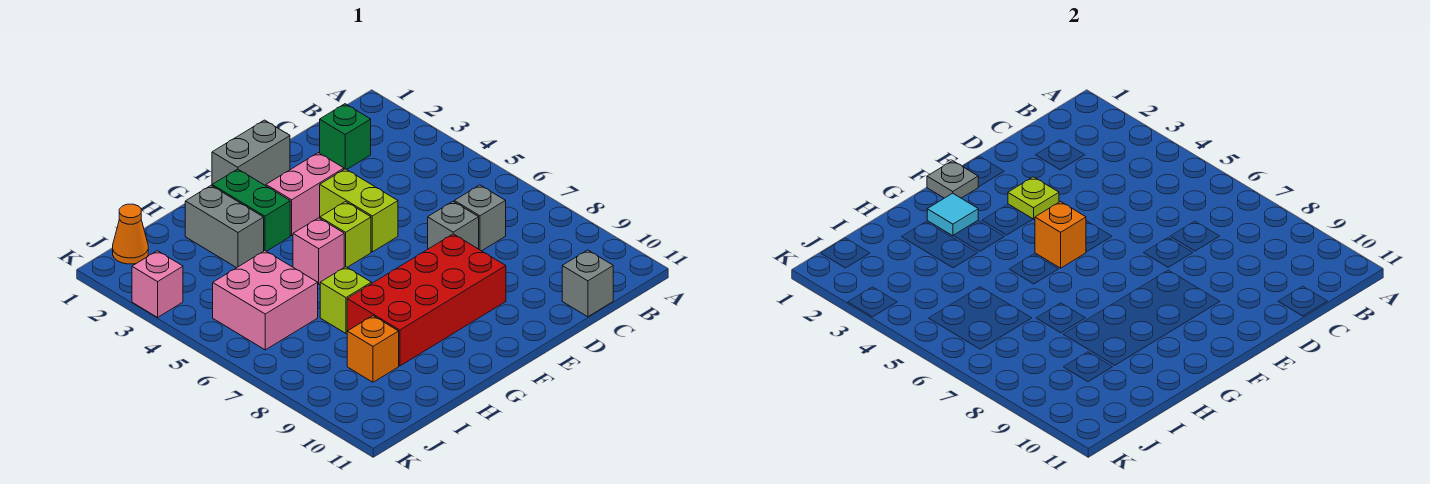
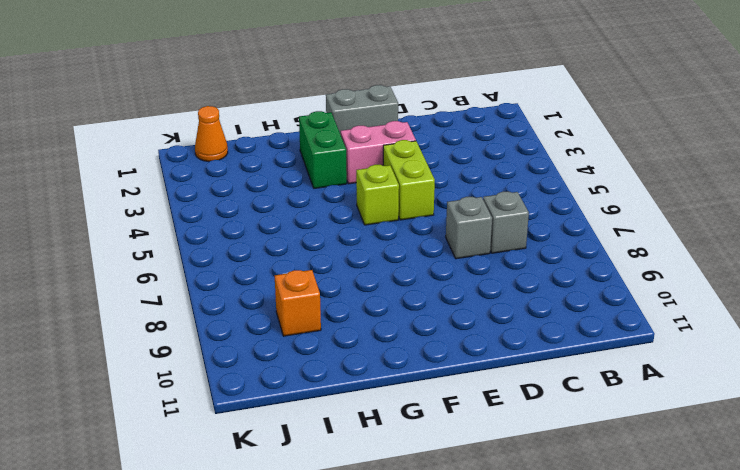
none -> green brick C2 level 1
none -> grey brick C11 level 1
none -> red brick E8:H9 level 1

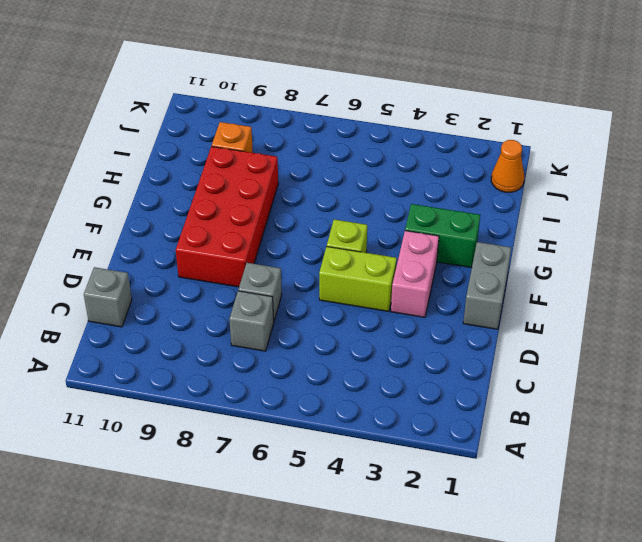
none -> green brick C2 level 1
none -> pink brick G5 level 1
none -> grey brick H2:H3 level 1

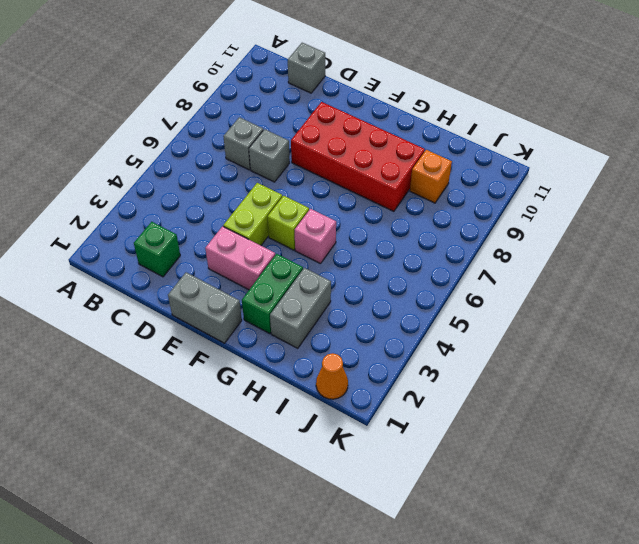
none -> lime brick H7 level 1
none -> pink brick I5:J6 level 1
none -> pink brick K3 level 1

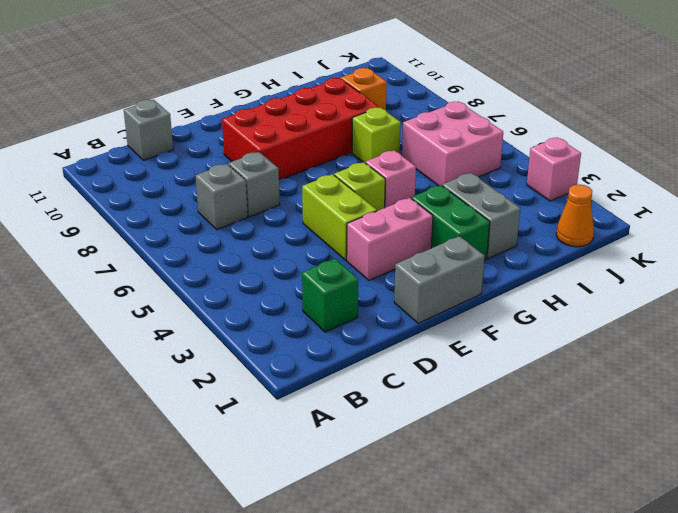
none -> lime plate E3 level 2
none -> grey plate F1 level 2
none -> orange brick F5 level 2

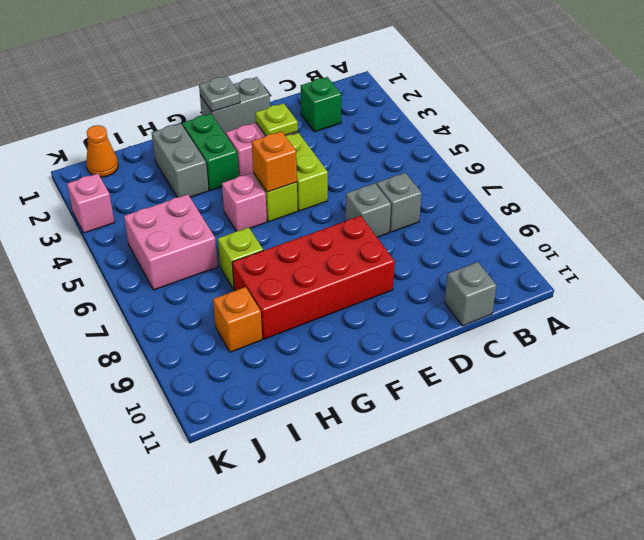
none -> cyan tile G2 level 2

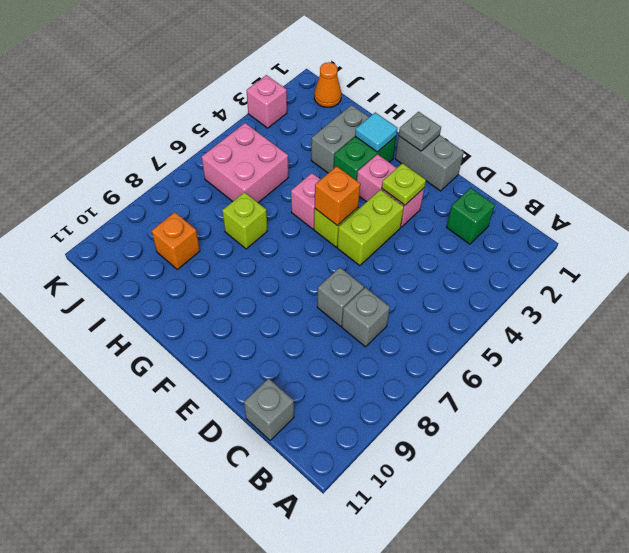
none -> red brick E8:H9 level 1

